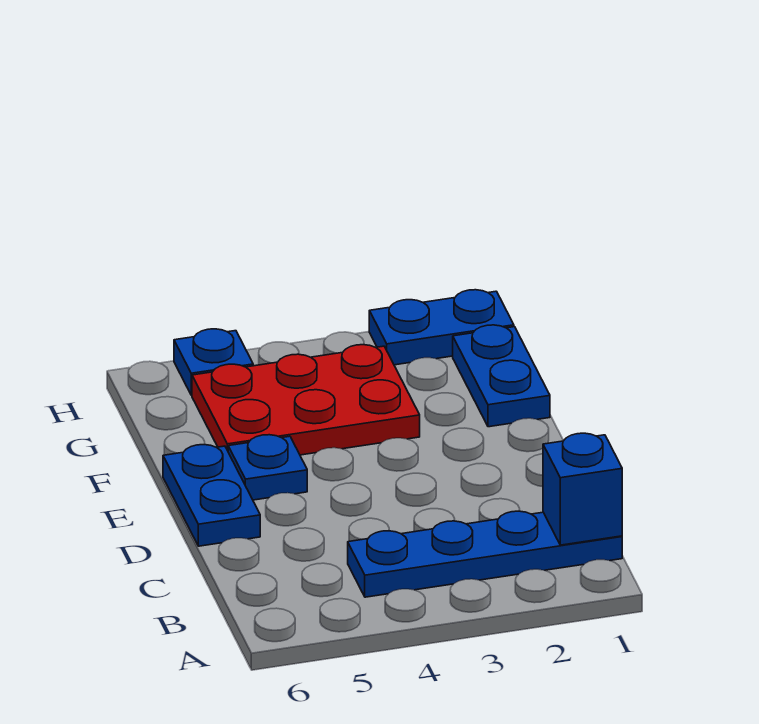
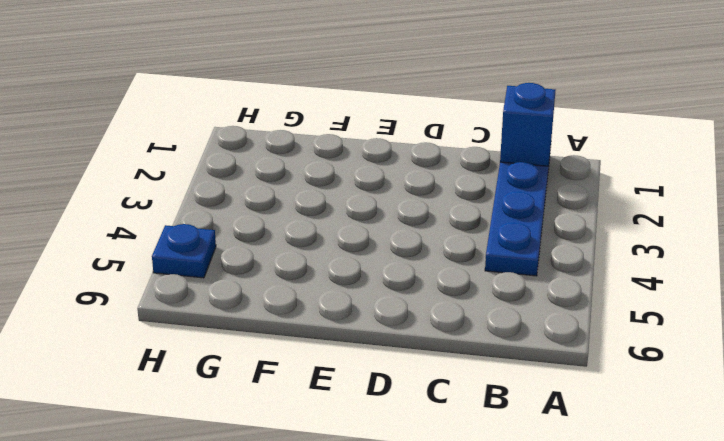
none -> blue plate D6:E6 level 1
none -> blue plate E5 level 1

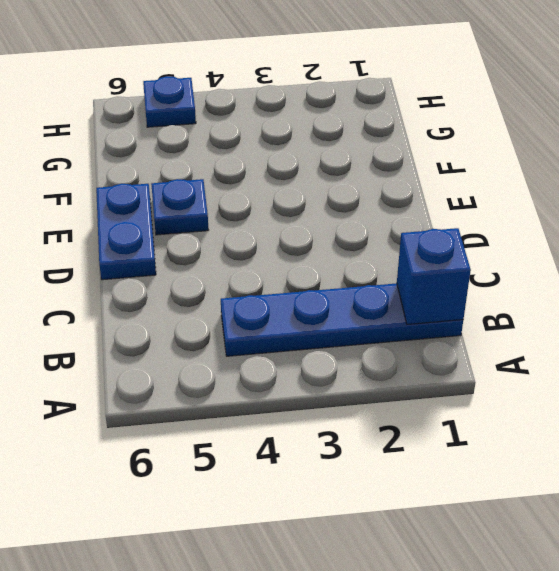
none -> blue plate F1:G1 level 1
none -> red plate F3:G5 level 1

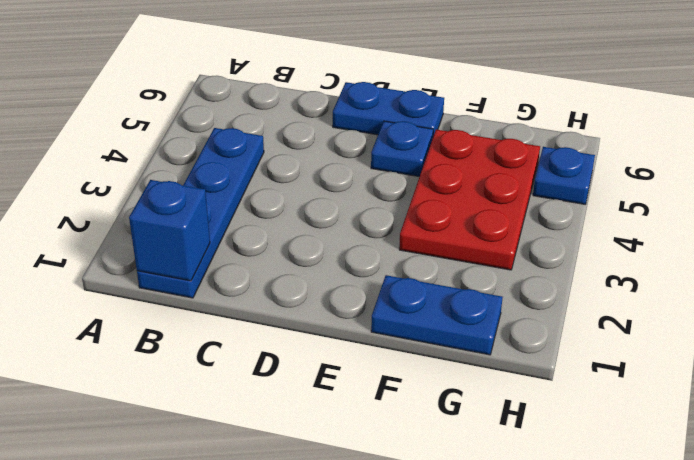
none -> blue plate H1:H2 level 1

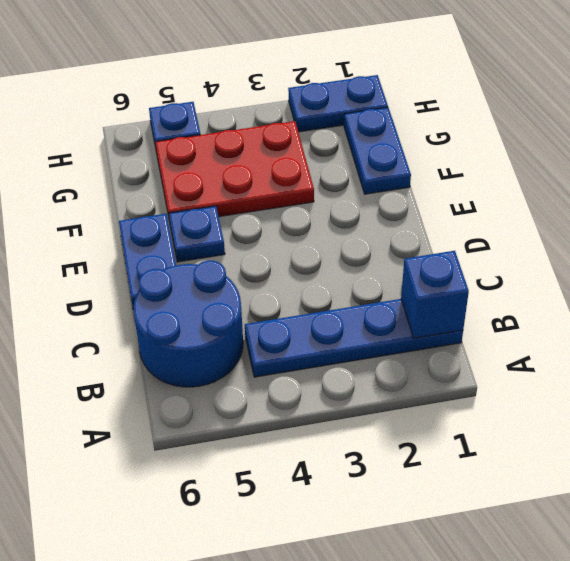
blue round brick B5:C6 level 1 -> none

